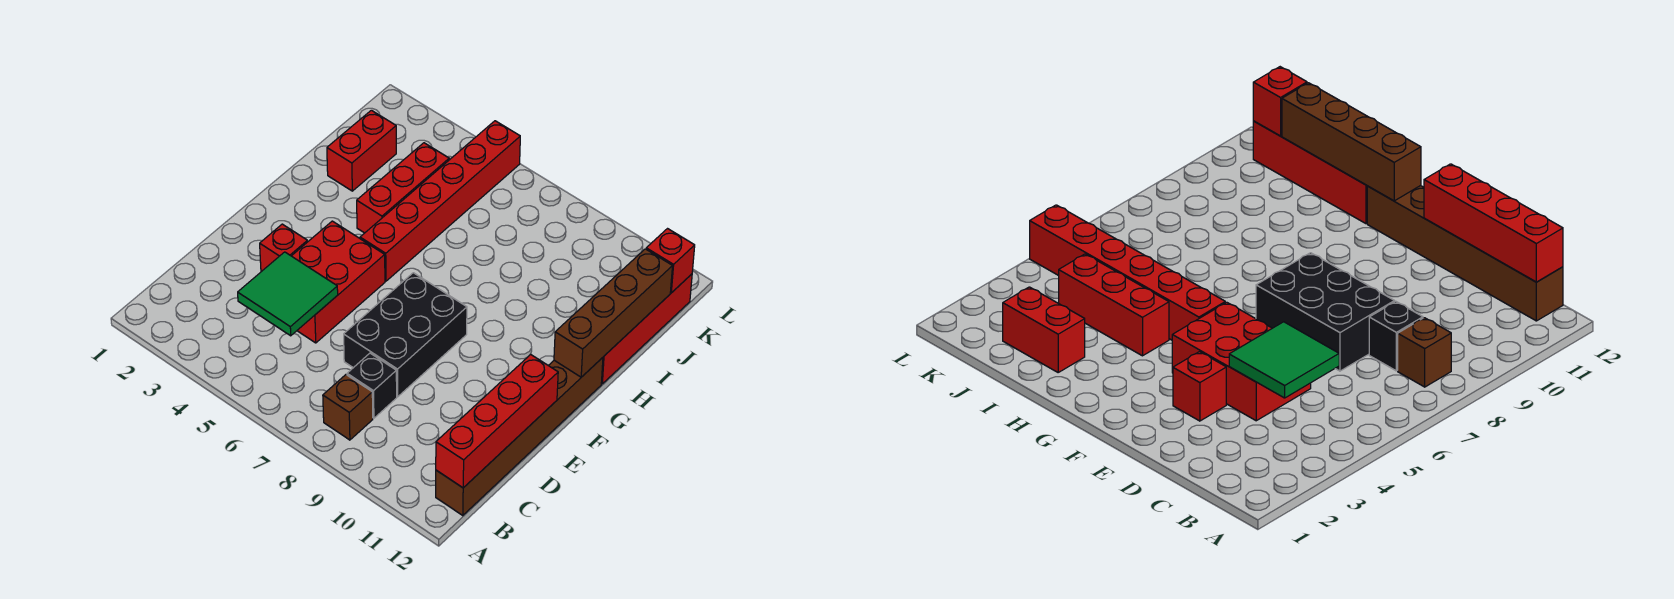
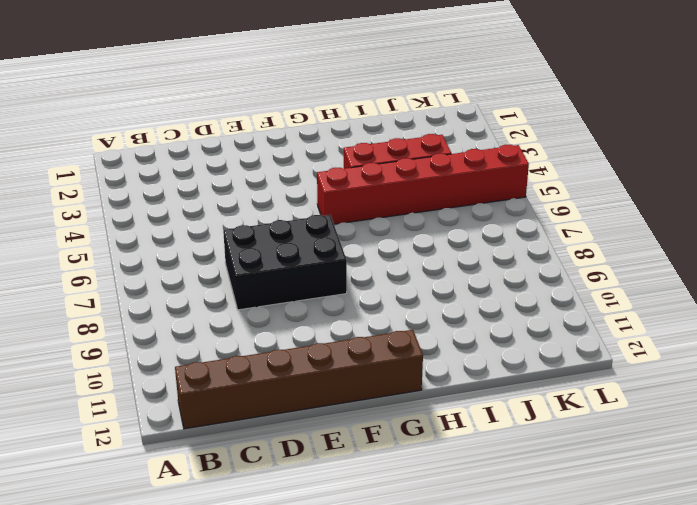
none -> brown brick B8 level 1
none -> black brick C8 level 1
none -> red brick D4:F5 level 1

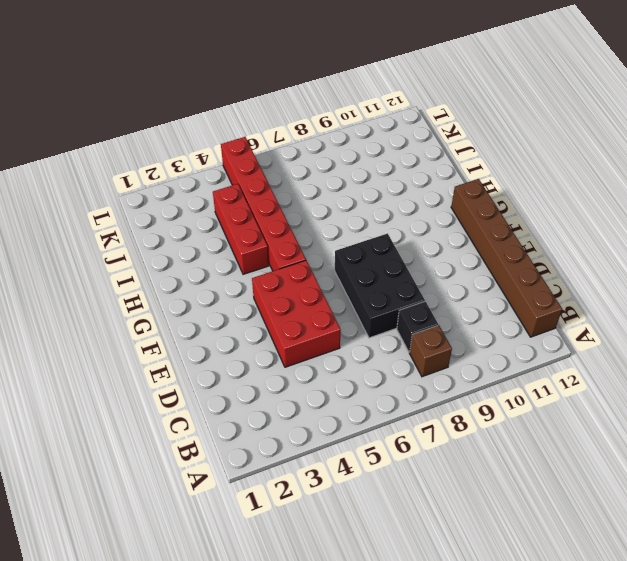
none -> red brick E3 level 1
none -> red brick H12:K12 level 1
none -> red brick I2:J2 level 1

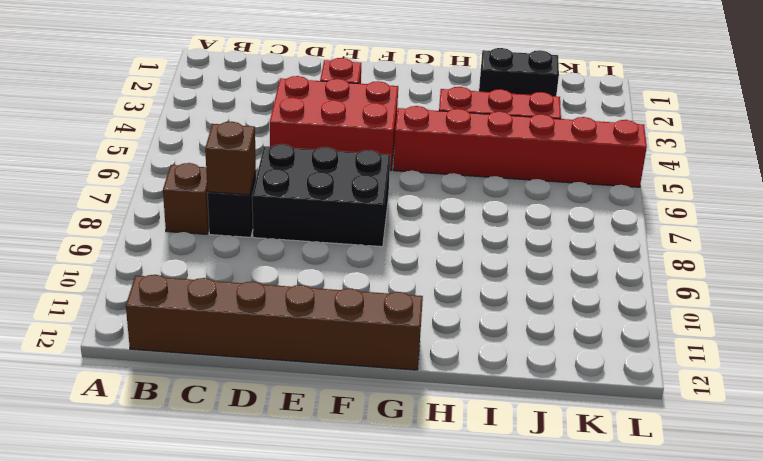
brown brick C8 level 2 -> none
black brick I2:J2 level 1 -> red brick I2:J2 level 1
none -> red brick H12:K12 level 1
none -> red brick B12:E12 level 2
none -> green tile C4:D5 level 2

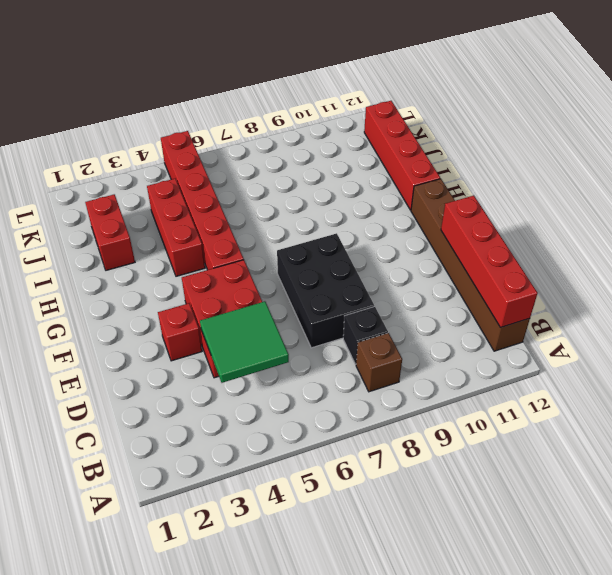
none -> brown brick G12:J12 level 2
none -> red brick K12 level 2

